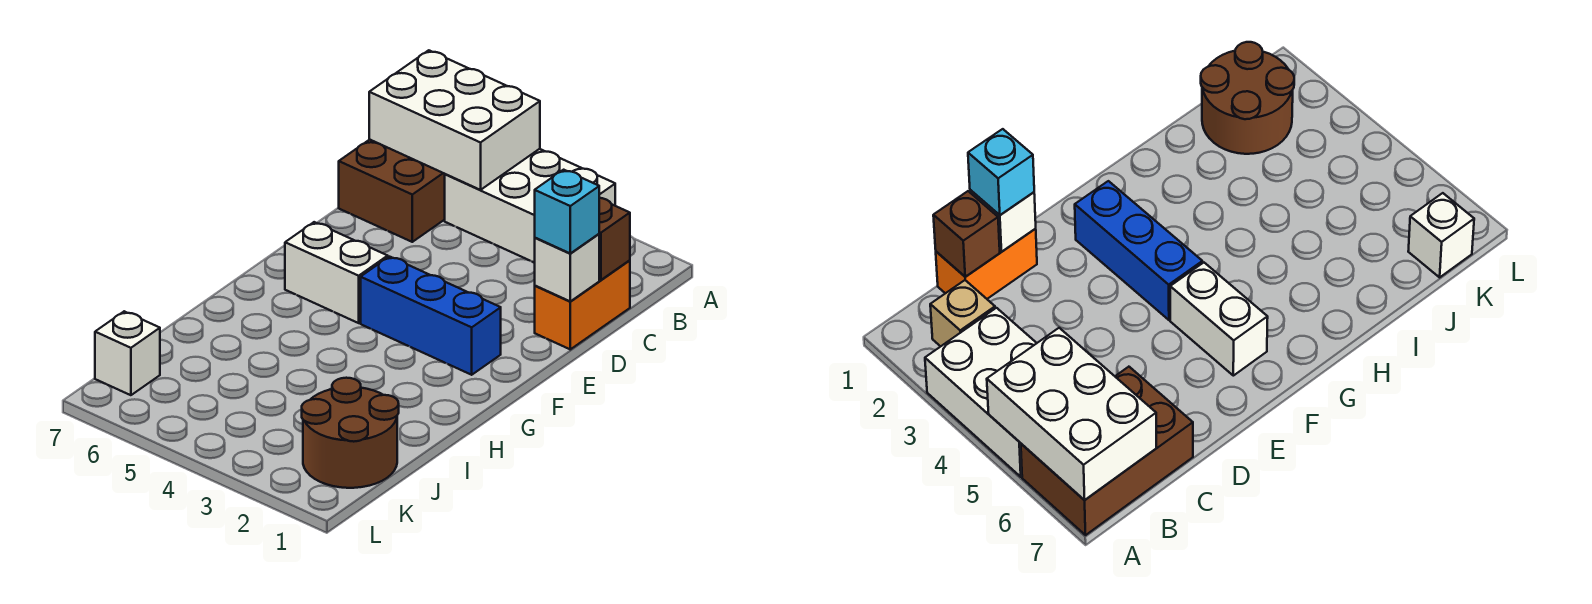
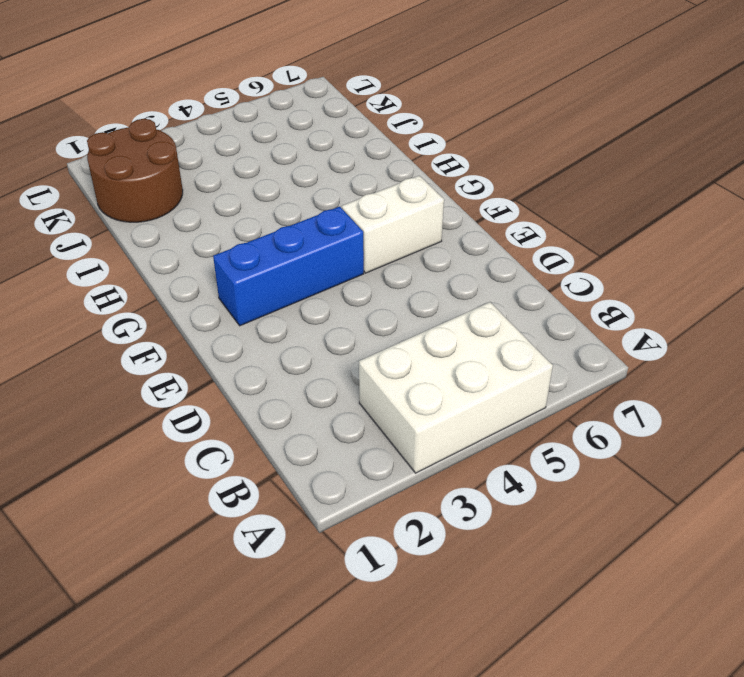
none -> brown brick A6:C7 level 1
none -> tan brick B2 level 1
none -> orange brick C1:D1 level 1

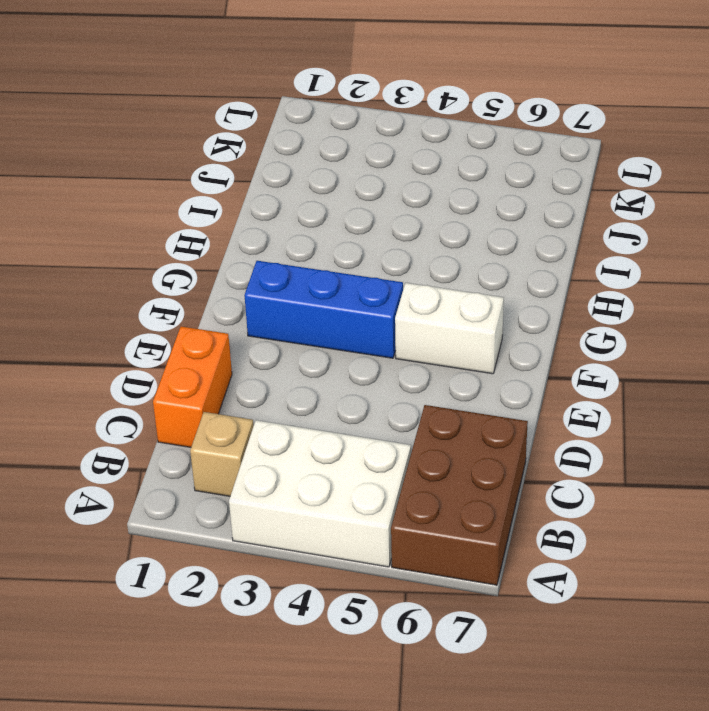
none -> brown round brick J1:K2 level 1
none -> white brick K7 level 1
none -> white brick A5:B7 level 2

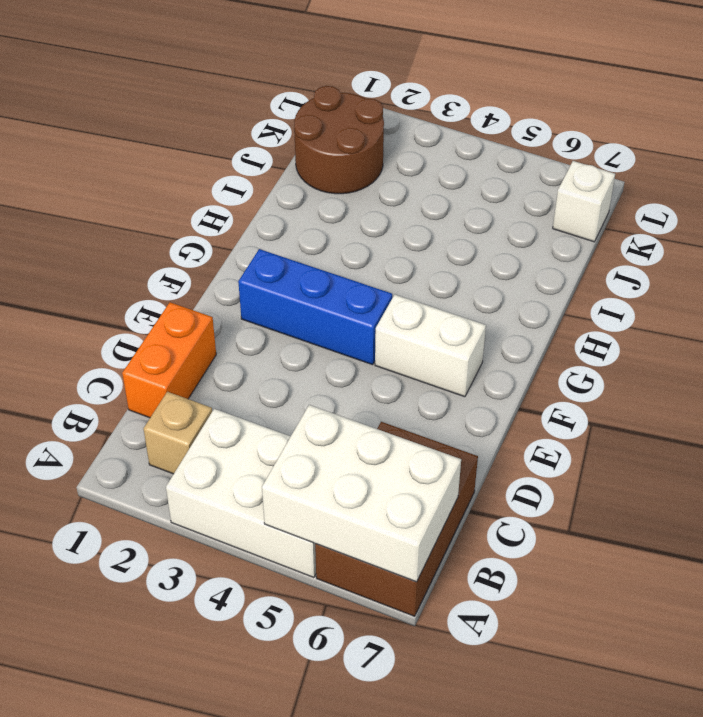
none -> brown brick C1 level 2
none -> white brick D1 level 2
none -> cyan brick D1 level 3

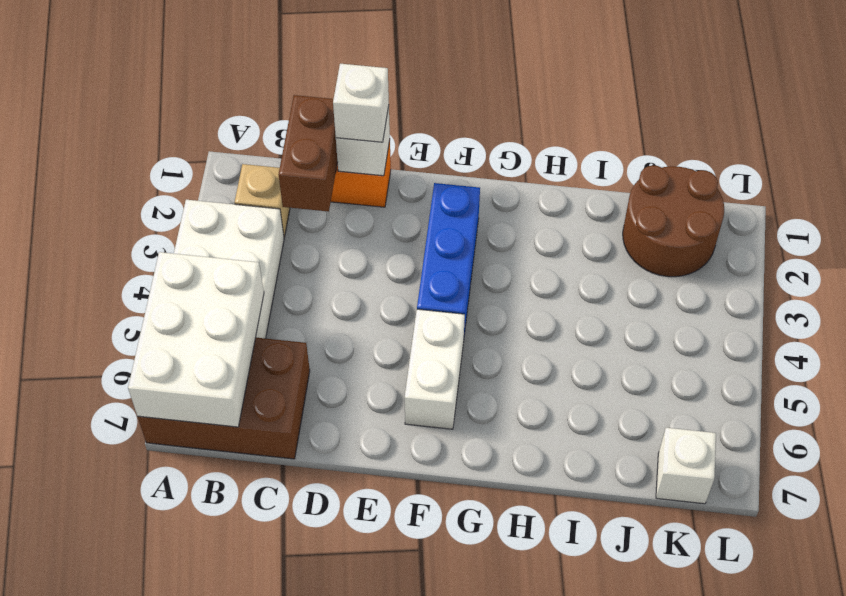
brown brick C1:C2 level 2 -> brown brick C1 level 2
white brick D1 level 3 -> cyan brick D1 level 3

